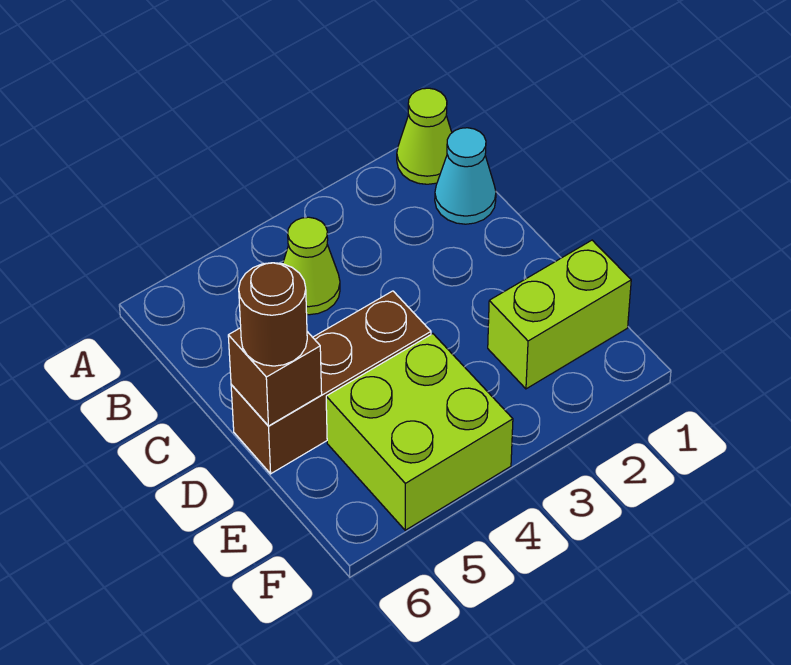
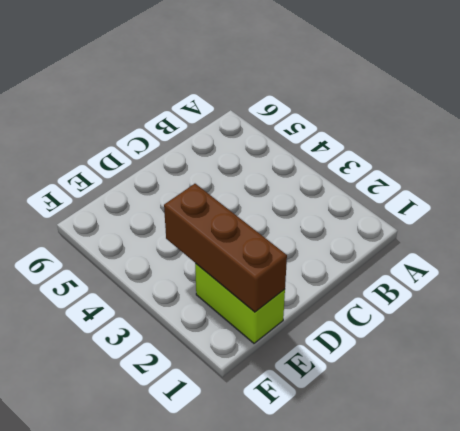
brown brick E1:E3 level 2 -> brown brick D4:D6 level 1
none -> lime cone A1 level 1
none -> cyan cone B1 level 1

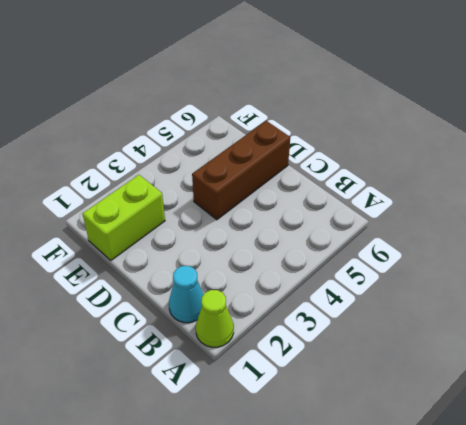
none -> lime cone B4 level 1
none -> lime brick E4:F5 level 1

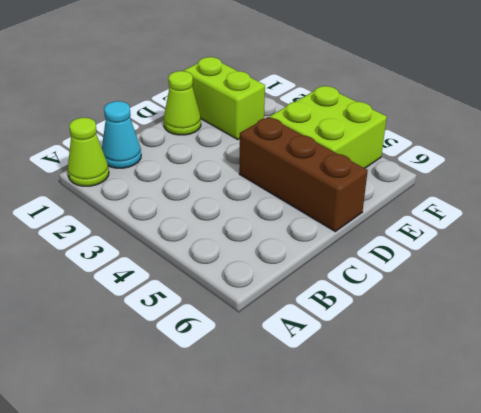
lime cone D1 level 1 -> lime cone B4 level 1
none -> brown brick D6 level 2
none -> brown round brick D6 level 3

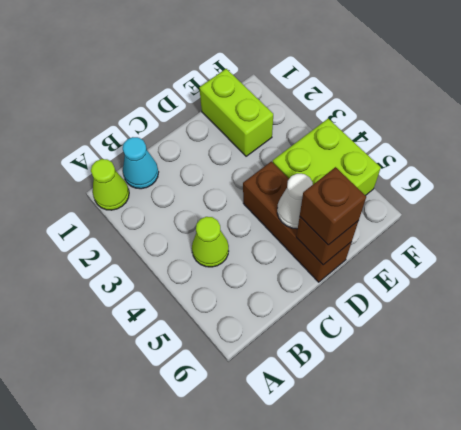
white cone D5 level 2 -> none
brown brick D6 level 3 -> brown round brick D6 level 3

